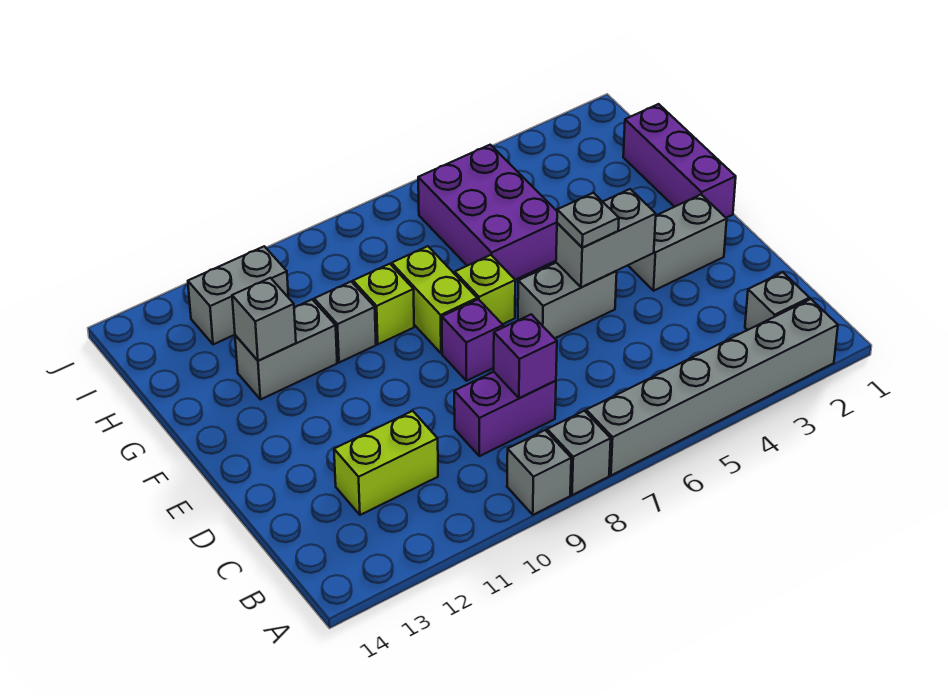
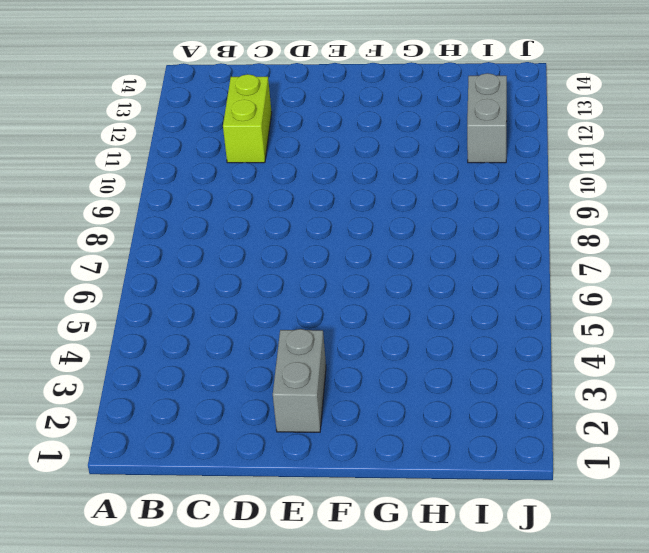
none -> grey brick A2:A7 level 1
none -> grey brick A8 level 1
none -> grey brick A9 level 1

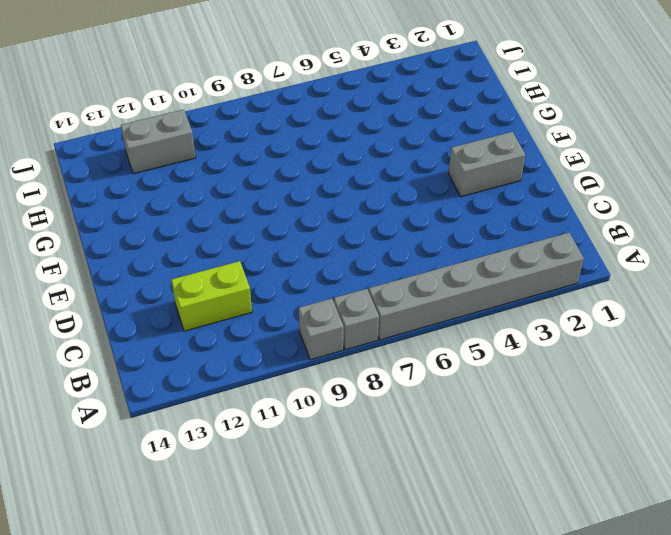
none -> grey brick B2 level 1
none -> purple brick C8:C9 level 1
none -> grey brick E5:E6 level 1

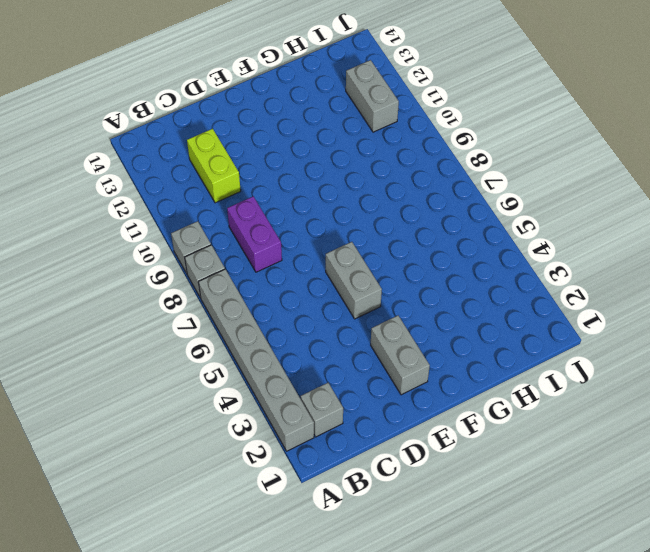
none -> purple brick E8 level 1
none -> purple brick F1:H1 level 1
none -> lime brick F7 level 1

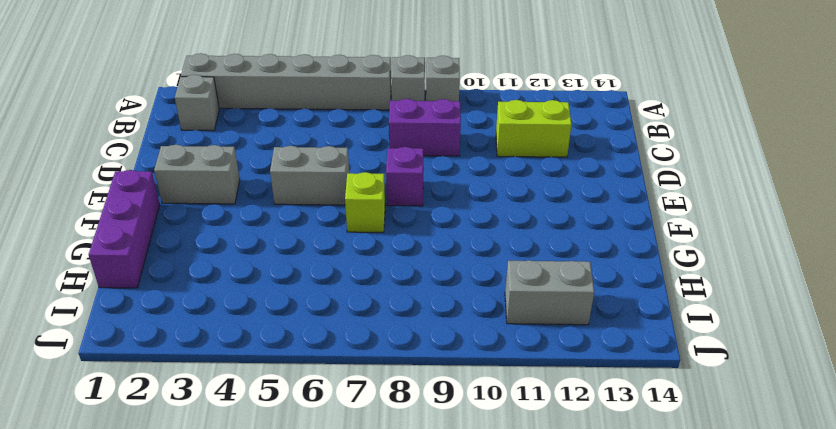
none -> lime brick F8:G8 level 1
none -> purple brick G5:I6 level 1
none -> lime brick G9 level 1

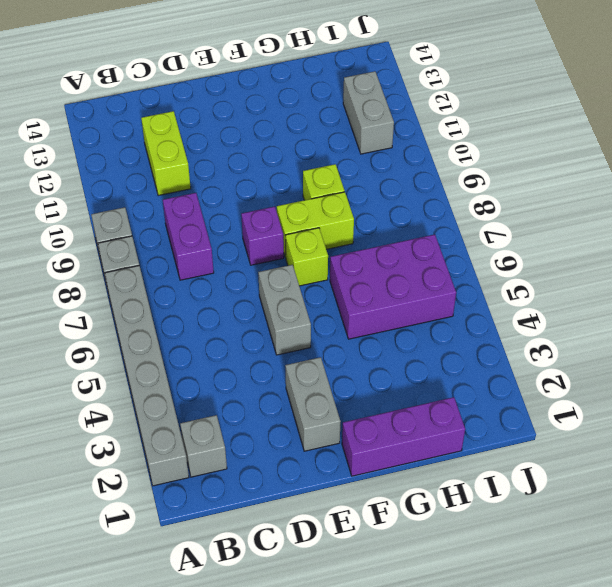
none -> grey brick G10 level 1
none -> grey brick G11:G12 level 1
none -> purple brick C8 level 2

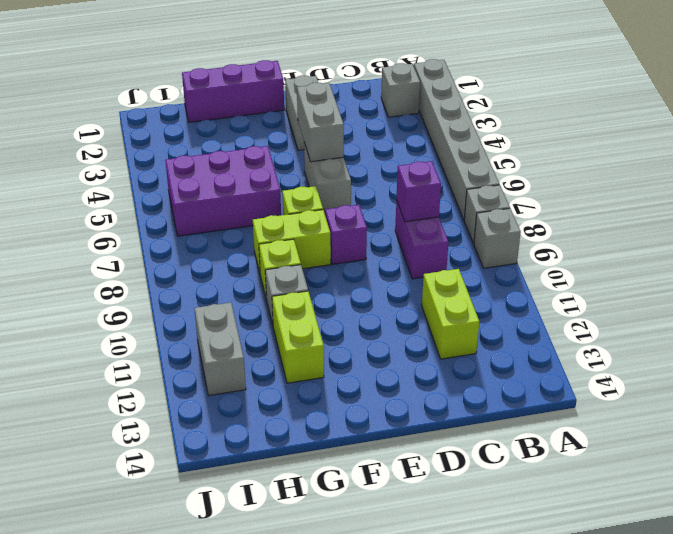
lime brick G11:G12 level 1 -> grey brick G11:G12 level 1
none -> grey brick G12 level 2
none -> grey plate E5 level 3

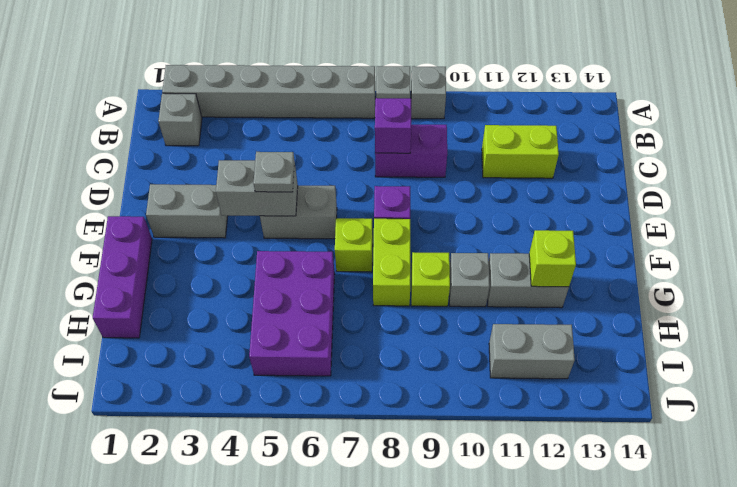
lime brick G12 level 2 -> grey brick G12 level 2

